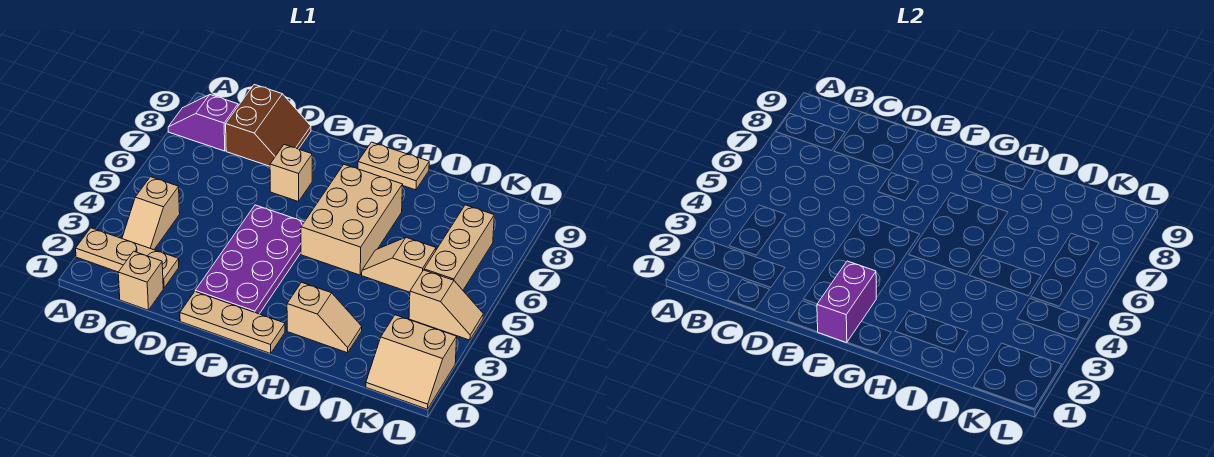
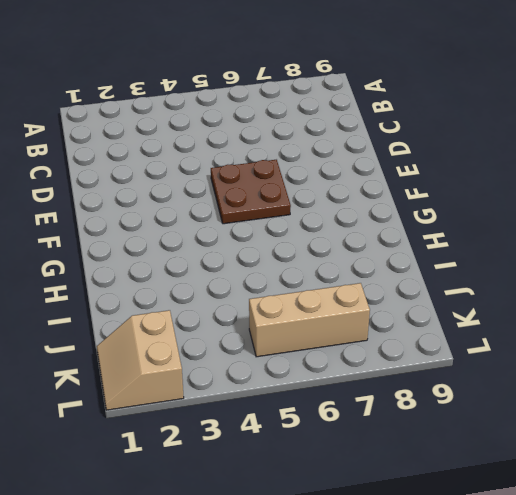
brown plate E5:F6 level 1 -> purple plate E2:F5 level 1
none -> tan plate A2:C2 level 1
none -> purple slope A8:B8 level 1 top B
none -> tan slope B3:B4 level 1 top 4

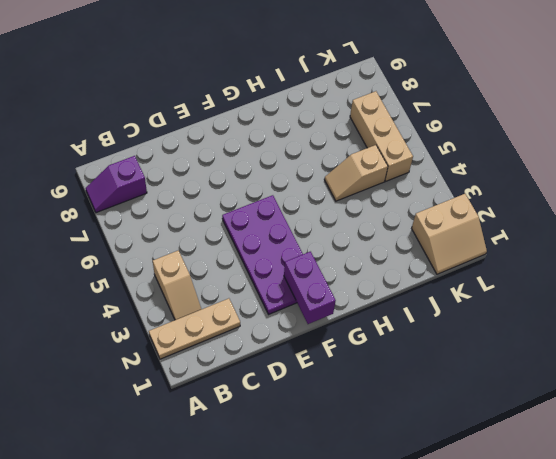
none -> tan brick C1 level 1
none -> brown slope C8:D9 level 1 top C
none -> tan plate E1:G1 level 1

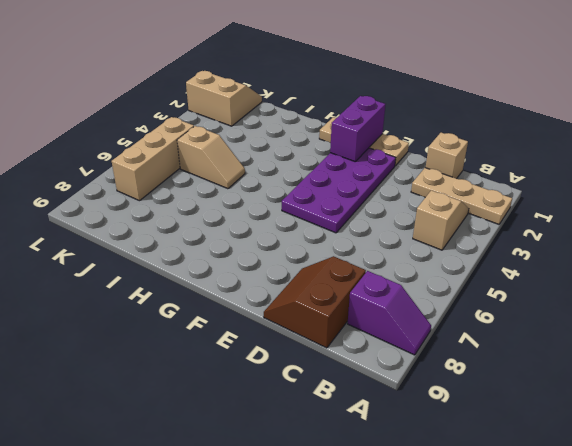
none -> tan brick E7 level 1
none -> tan brick G5:H7 level 1
none -> tan plate G9:H9 level 1

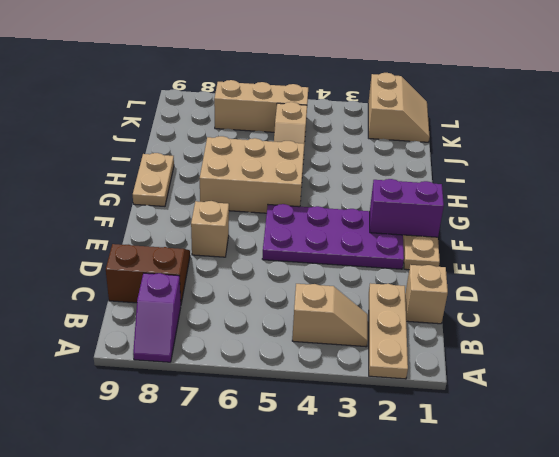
none -> tan slope H2:I2 level 1 top H
none -> tan slope K4:L4 level 1 top K

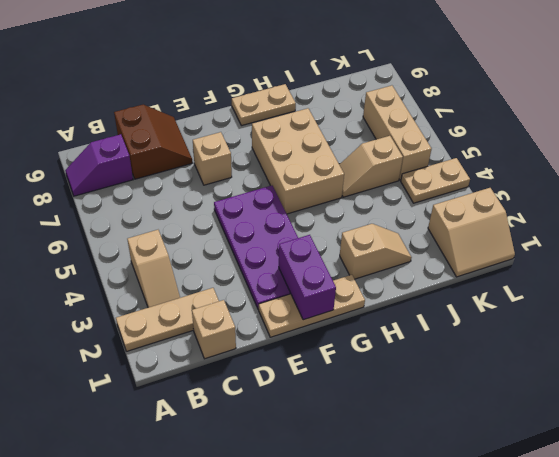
tan plate K4:L4 level 1 -> tan slope K4:L4 level 1 top K

